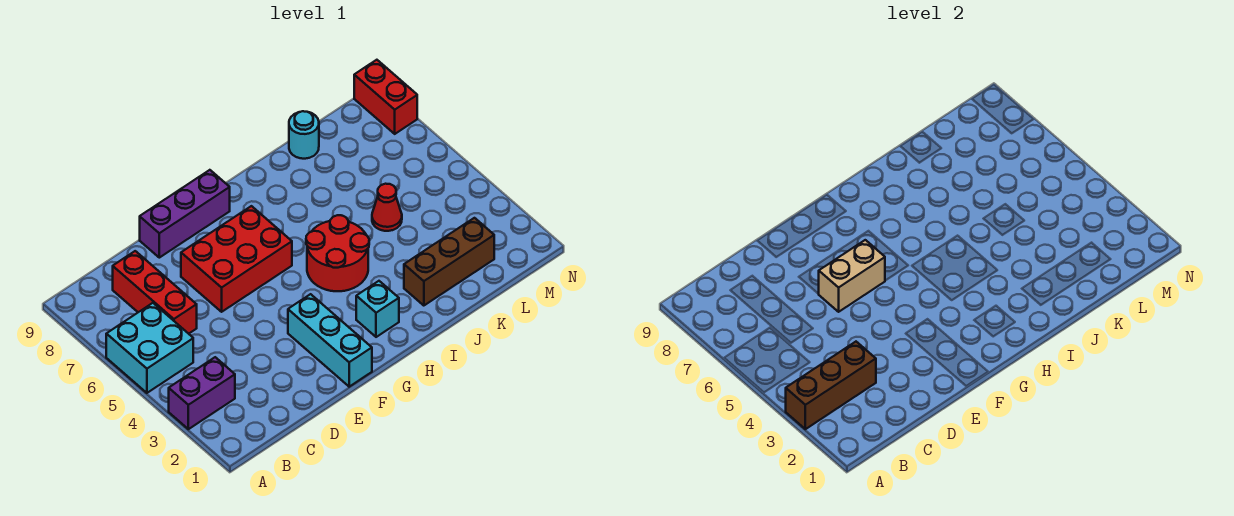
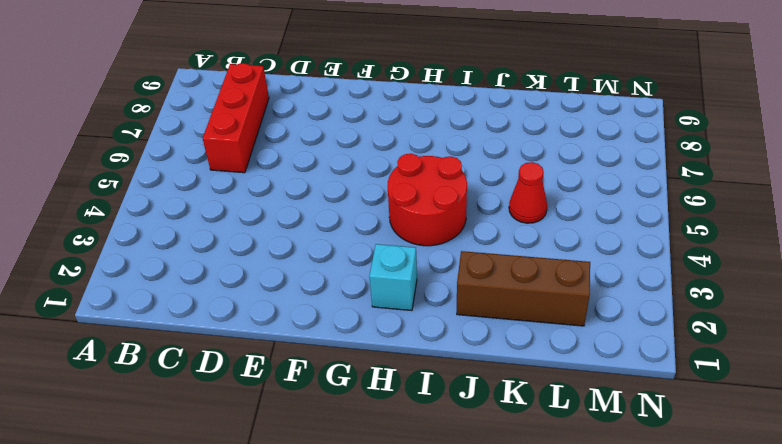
none -> purple brick A3:B3 level 1
none -> cyan brick A5:B6 level 1
none -> red brick E6:G7 level 1

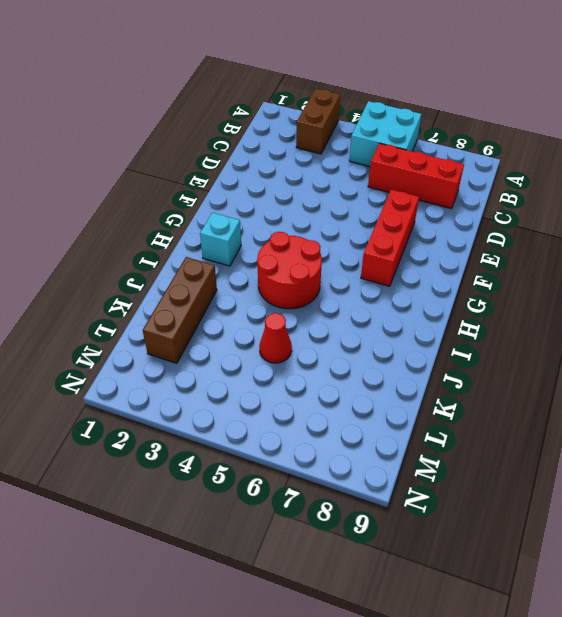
brown brick A3:B3 level 1 -> purple brick A3:B3 level 1
red brick E7:G7 level 1 -> red brick E6:G7 level 1
none -> purple brick E9:G9 level 1
none -> cyan brick F1:F3 level 1
none -> cyan round brick K9 level 1

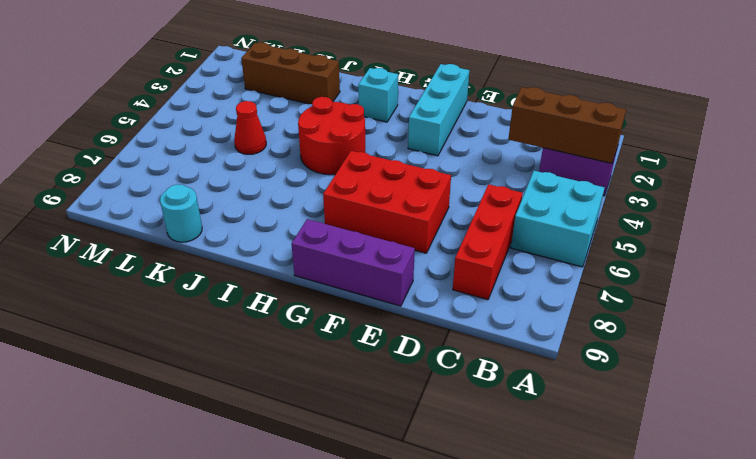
none -> red brick N8:N9 level 1
none -> tan brick E6:F6 level 2

